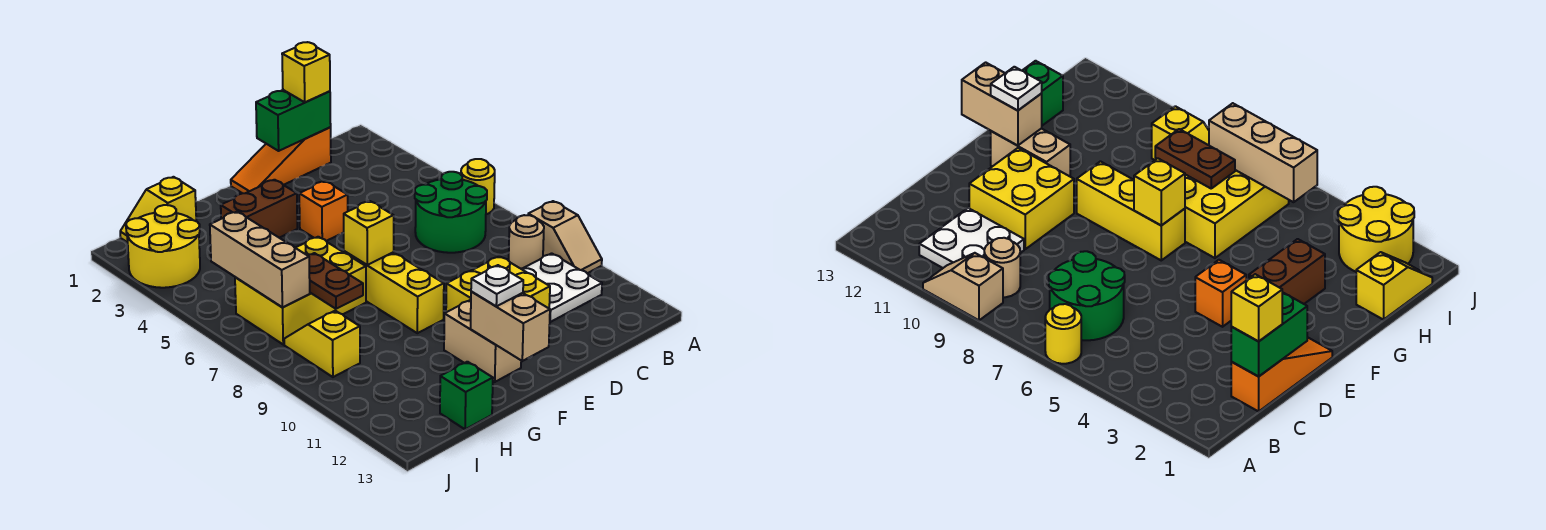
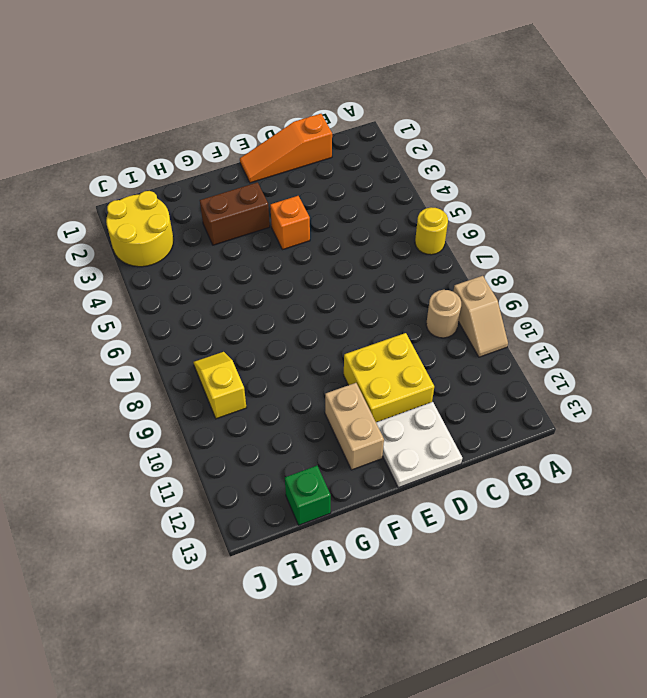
white plate D12:E13 level 1 -> white plate B10:C11 level 1
none -> green round brick B6:C7 level 1
none -> yellow brick F7:F9 level 1
none -> yellow brick G6:I7 level 1

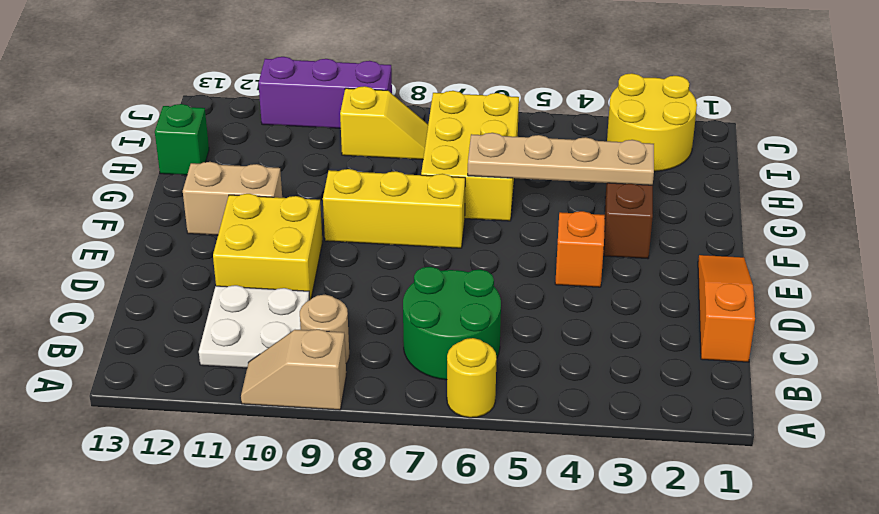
tan plate G3:G6 level 2 -> none
purple brick J9:J11 level 1 -> none
none -> yellow slope H1:I1 level 1 top H
none -> green brick C1:D1 level 2
none -> yellow brick F7 level 2

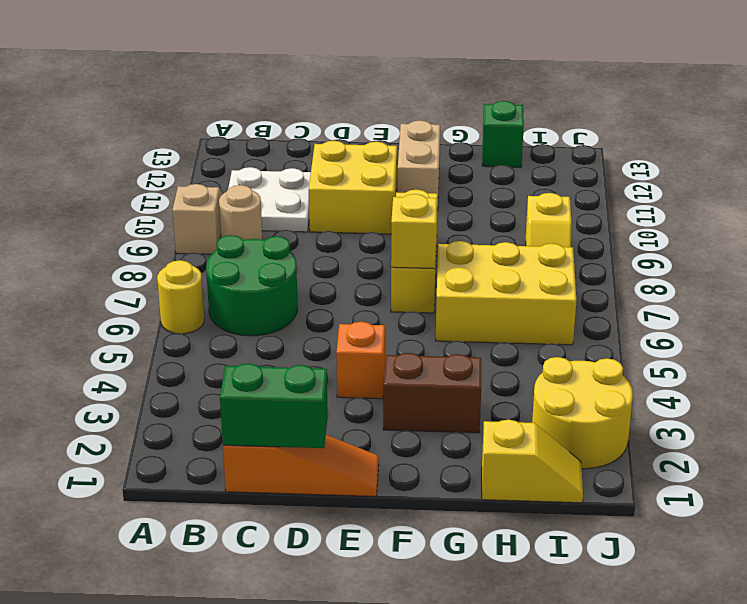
none -> tan brick F12:F13 level 2
none -> brown plate H7:H8 level 2
none -> tan brick I5:I7 level 2

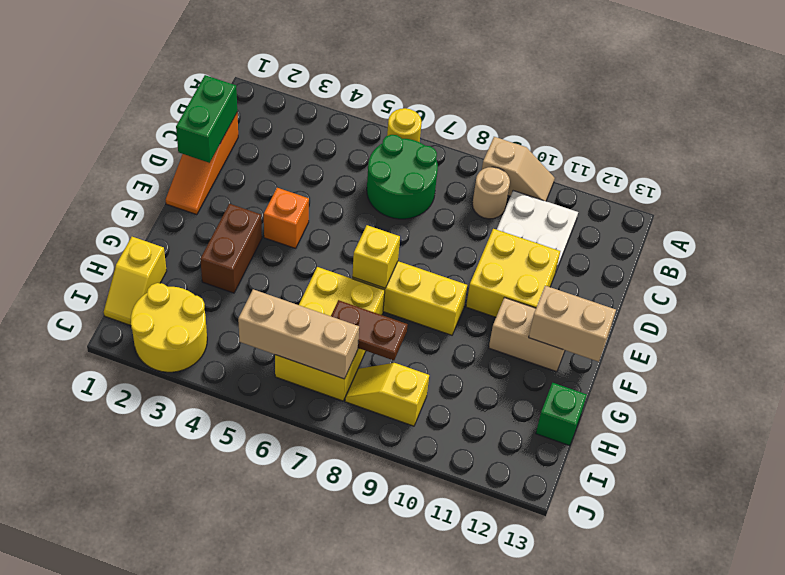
none -> yellow brick C1 level 3
none -> white plate F12 level 3

